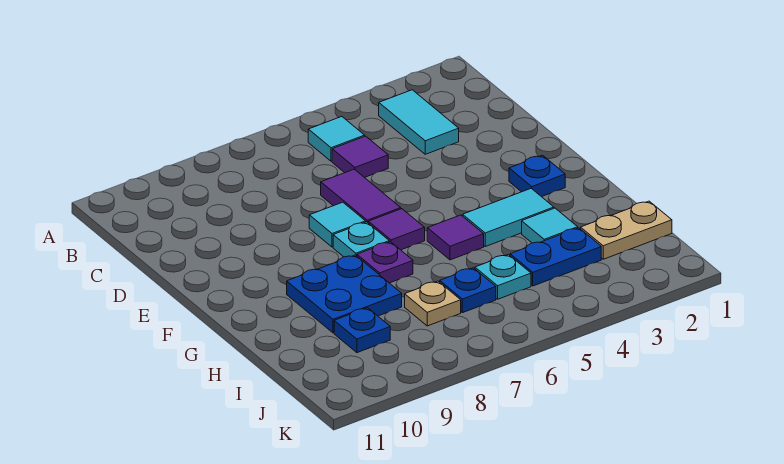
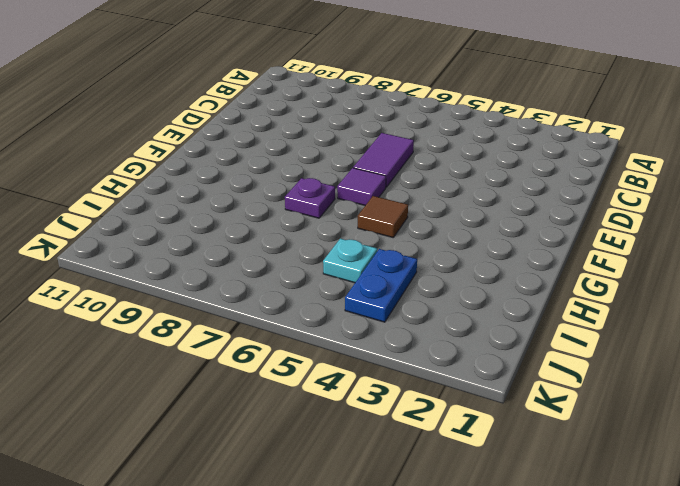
brown tile G5 level 1 -> purple tile G5 level 1
blue plate I4:J4 level 1 -> blue plate I3:I4 level 1
none -> cyan tile B3:C3 level 1
none -> cyan tile B5 level 1
none -> purple tile C5 level 1

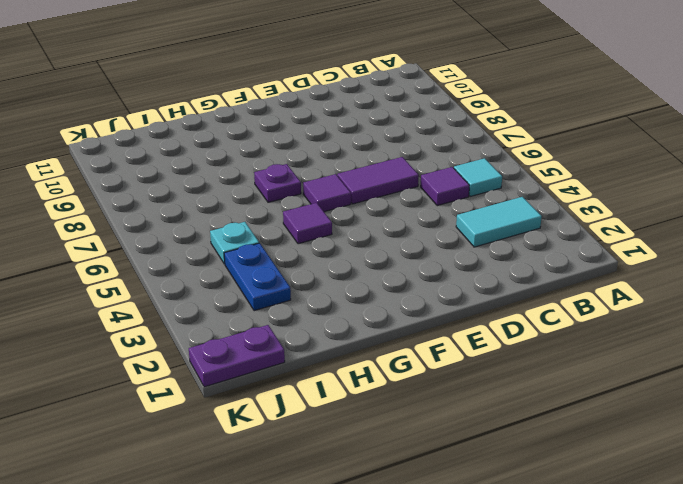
purple plate J1:K1 level 1 -> none
none -> cyan tile E7 level 1
none -> blue plate F2 level 1
none -> cyan plate F7 level 1

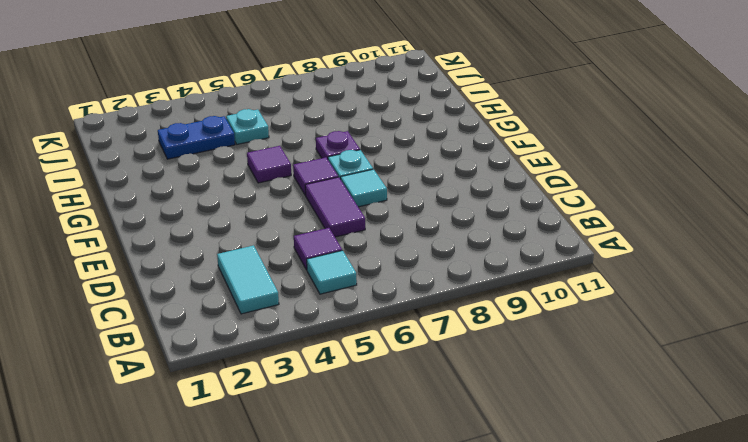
none -> blue plate F2 level 1
none -> cyan tile G3:G4 level 1
none -> blue plate G8:H9 level 1

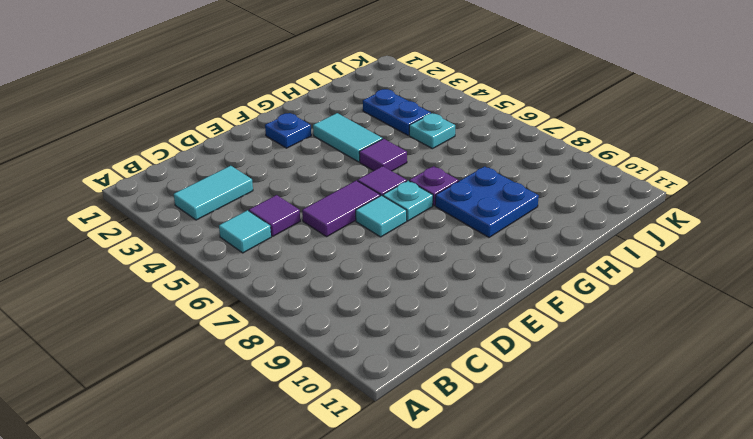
none -> cyan tile H3 level 1
none -> tan plate I1:I2 level 1
none -> blue plate I6 level 1

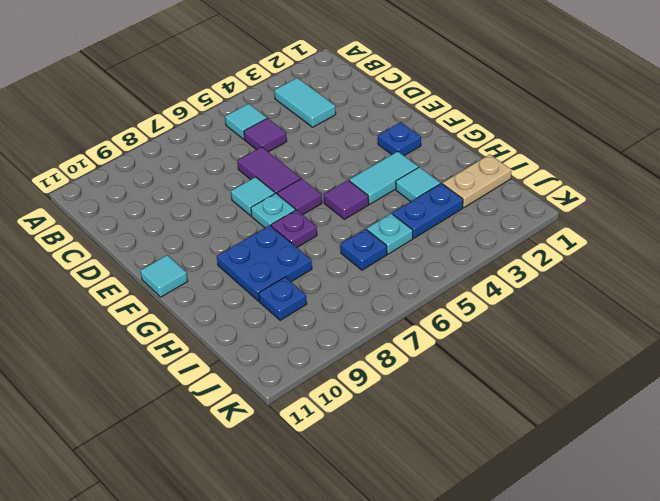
cyan tile F11 level 1 -> none
none -> tan plate I7 level 1

